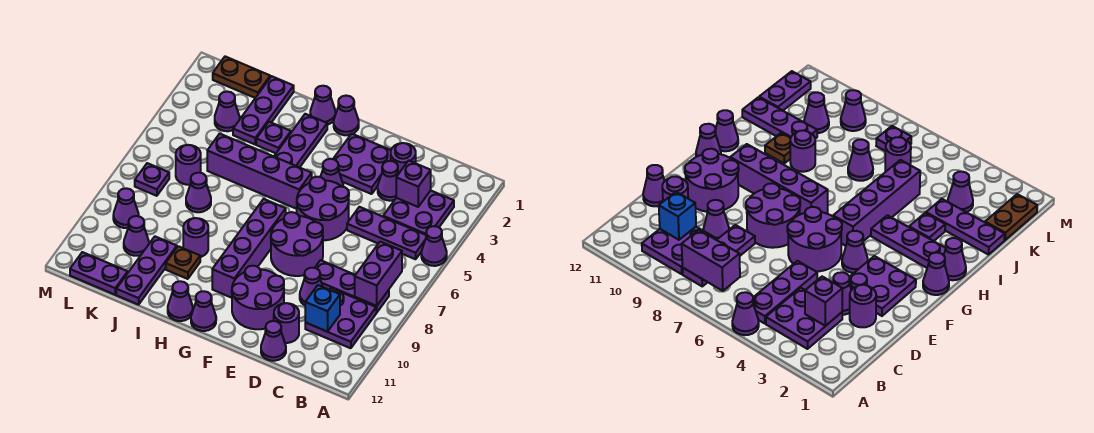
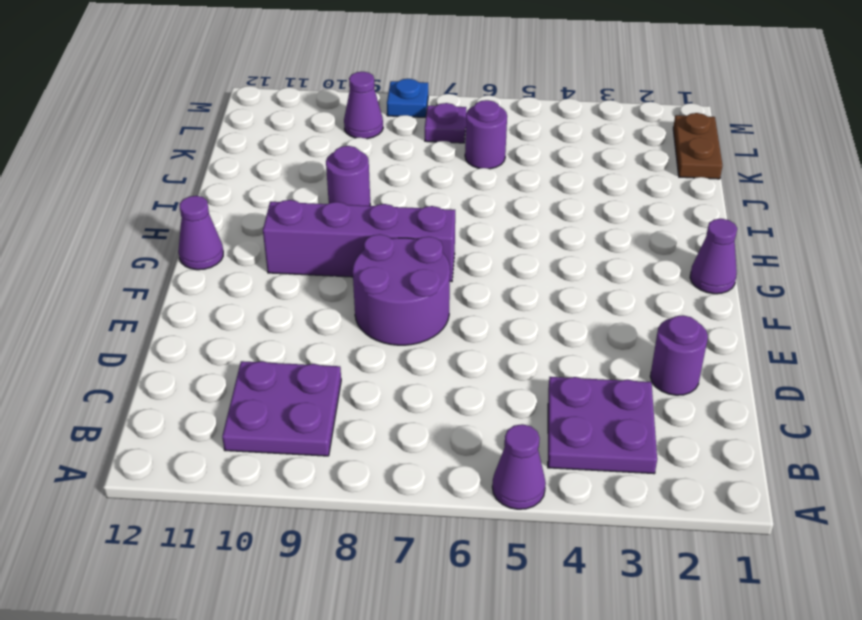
blue plate M8 level 1 -> none
none -> purple plate B5:D5 level 1
none -> purple plate B8:D8 level 1
none -> purple cone D3 level 1
none -> purple cone D9 level 1

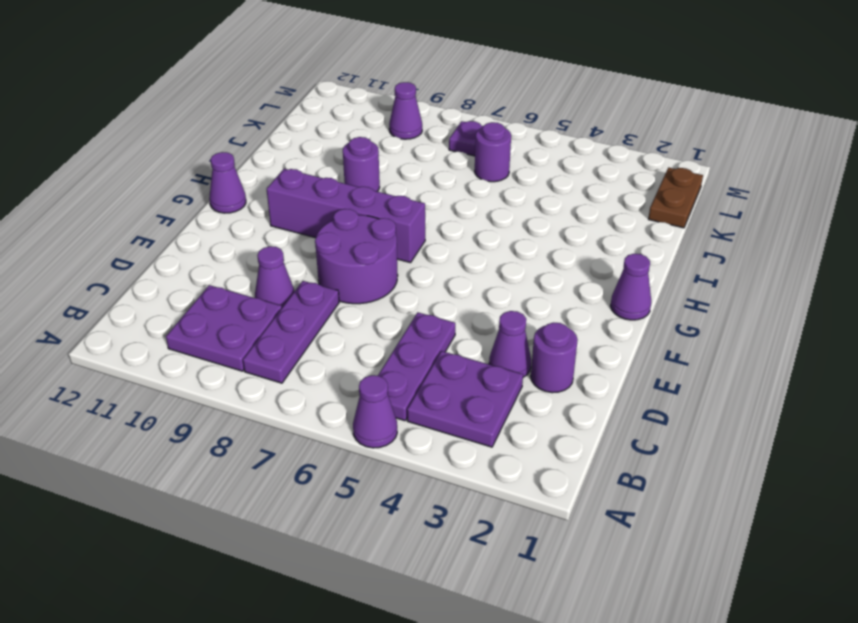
none -> purple round brick D11 level 1
none -> purple cone D12 level 1
none -> purple plate E2:F3 level 1
none -> purple round brick E5:F6 level 1

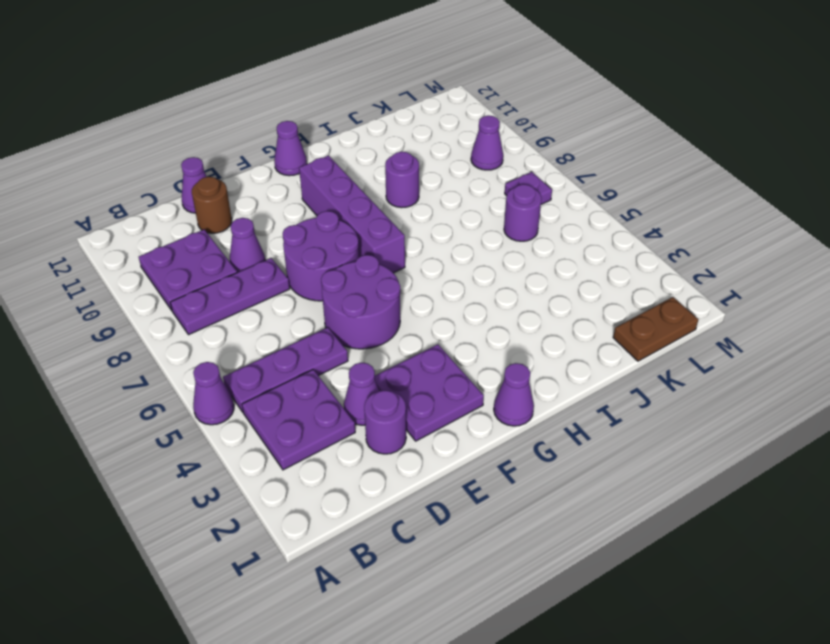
brown round brick D11 level 1 -> purple round brick D11 level 1
none -> purple round brick E10:F11 level 1
none -> purple cone F4 level 1
none -> purple brick G5:J5 level 1
none -> purple cone H1 level 1

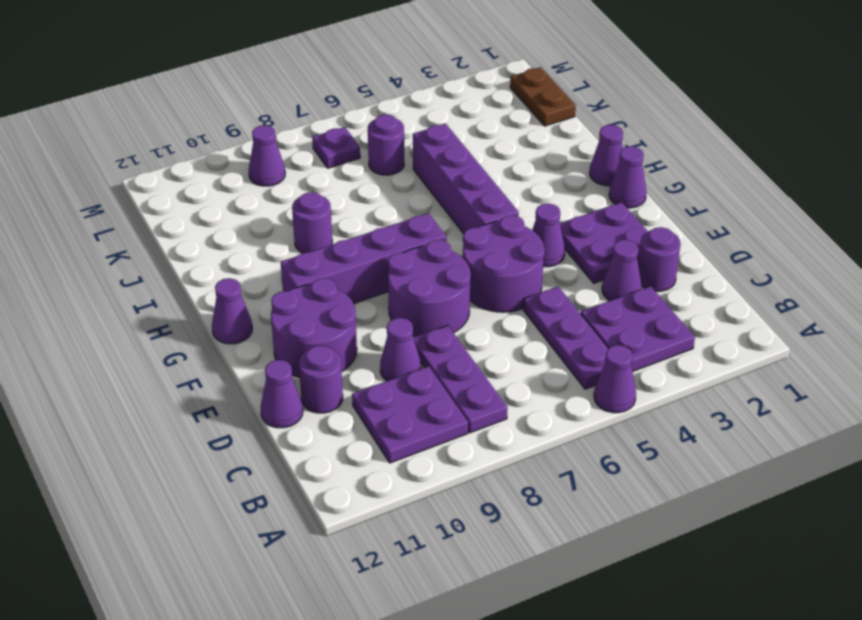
none -> purple plate H2:H4 level 1
none -> purple cone H12 level 1
none -> purple plate I3 level 1
none -> brown plate I10 level 1

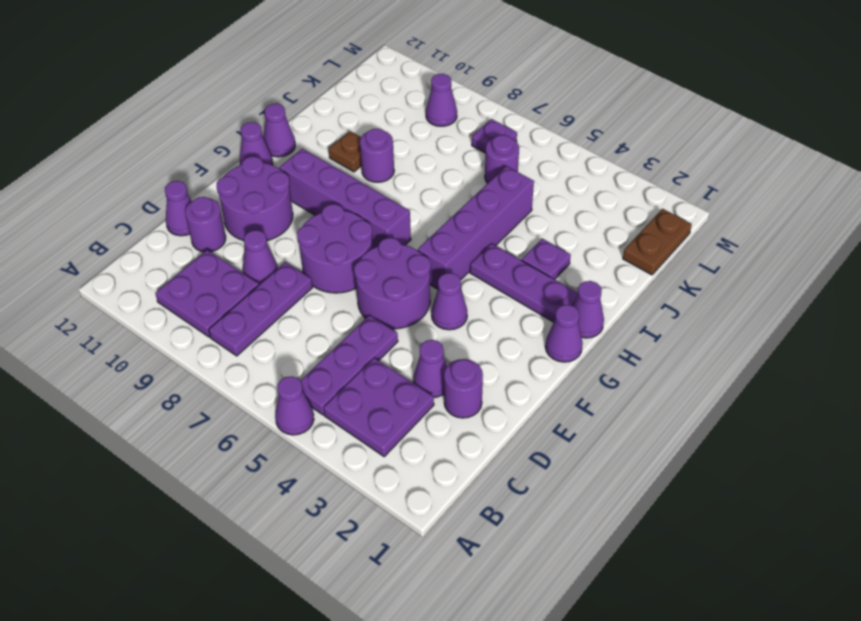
none -> purple plate E2:F3 level 1
none -> purple plate J1:J3 level 1
none -> purple cone J7 level 1
none -> purple plate J10:J12 level 1

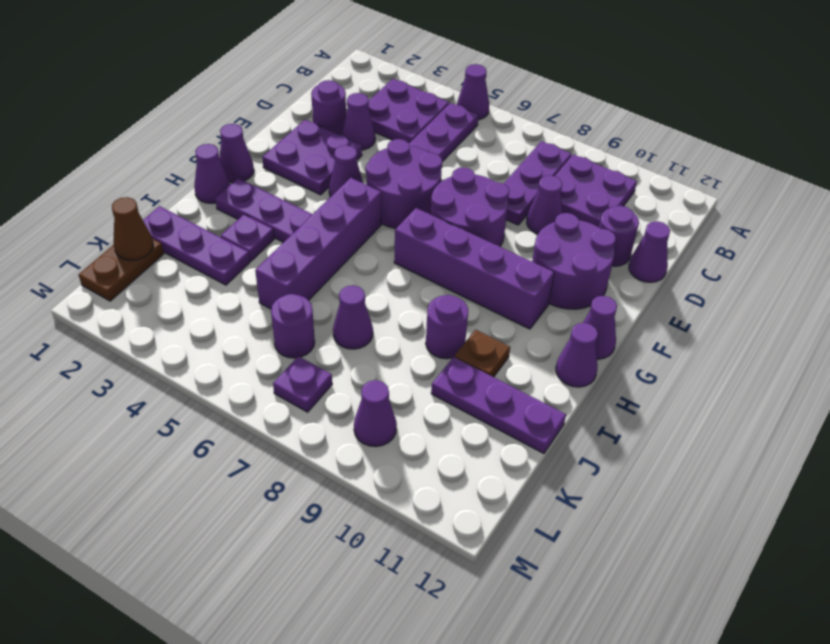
brown cone K1 level 2 -> none
none -> purple cone K3 level 1
none -> purple cone K10 level 1
none -> purple plate K12:L12 level 1
none -> purple brick B7:B8 level 2

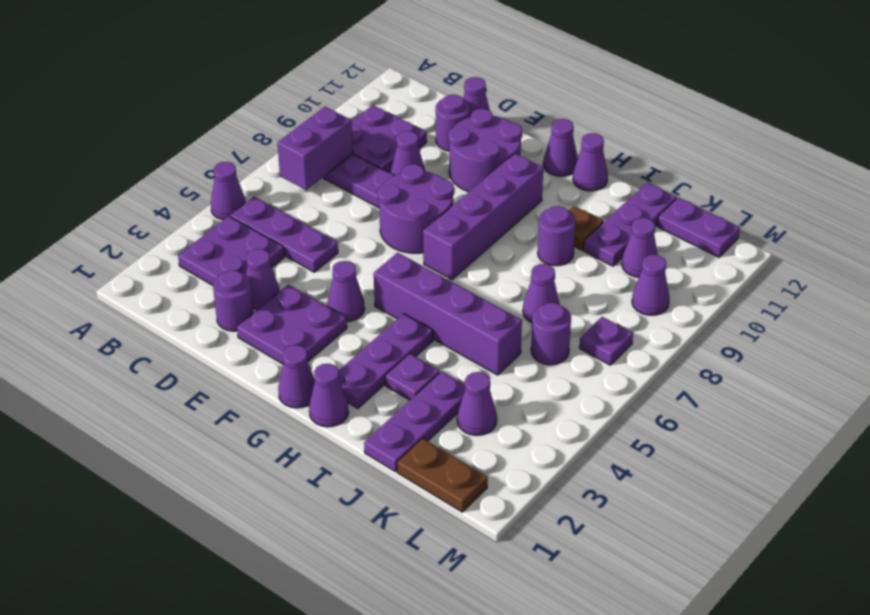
none -> purple round brick E5:F6 level 1
none -> purple brick C3 level 2
none -> blue brick C10 level 2

